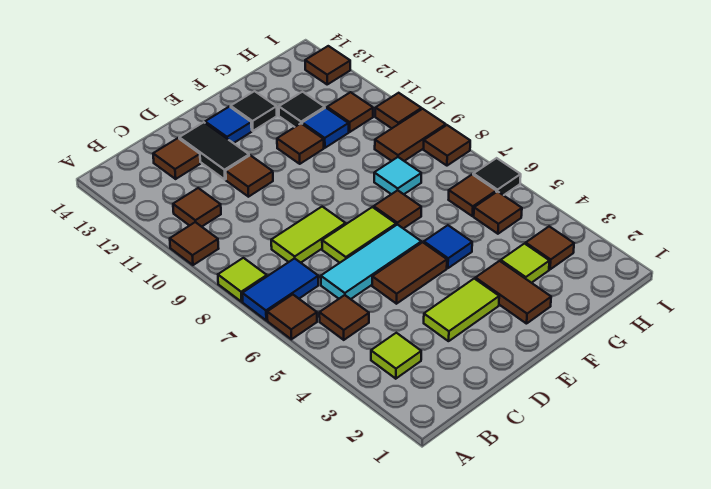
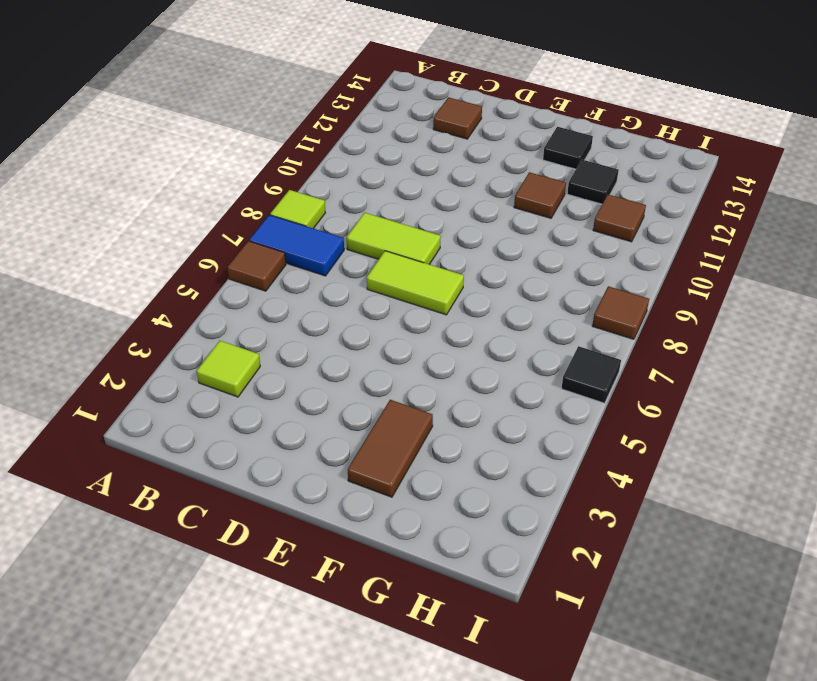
none -> brown tile A10 level 1
none -> brown tile B5 level 1
none -> brown tile B11 level 1
none -> cyan tile C6:E6 level 1

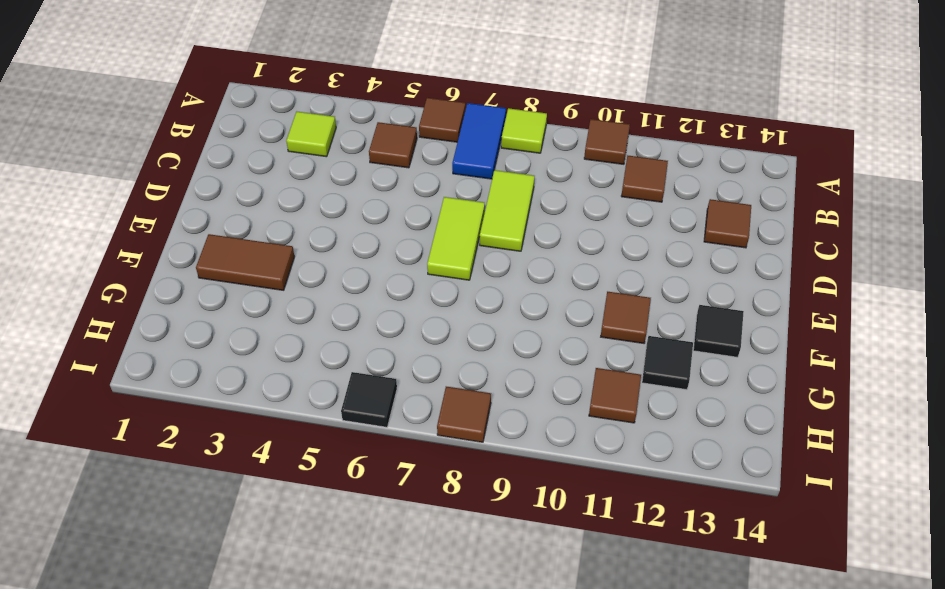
none -> cyan tile C6:E6 level 1
none -> lime tile D3:E3 level 1
none -> brown tile D5:E5 level 1
none -> brown tile D11 level 1

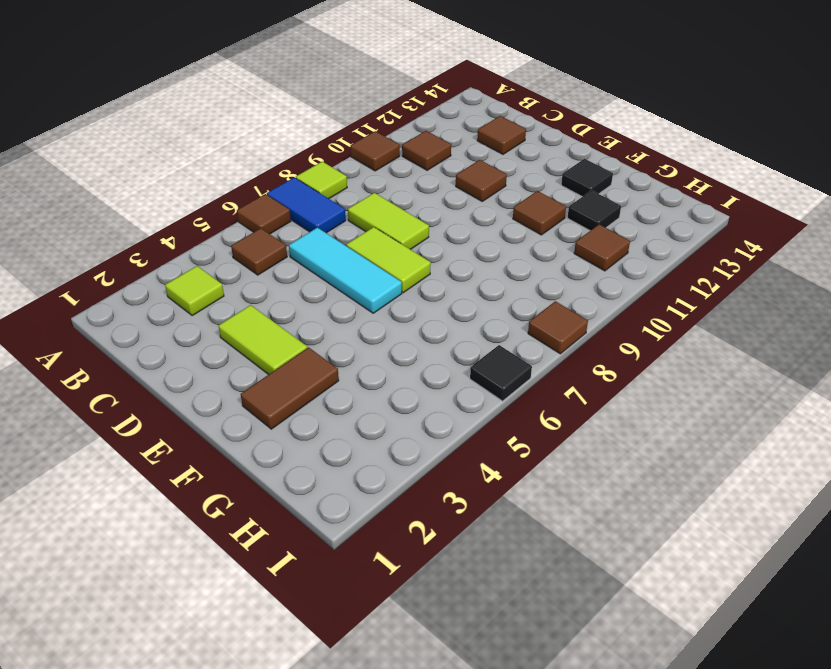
none -> brown tile D5:E5 level 1
none -> black tile D12:D13 level 1
none -> blue tile E13 level 1
none -> blue tile F5 level 1

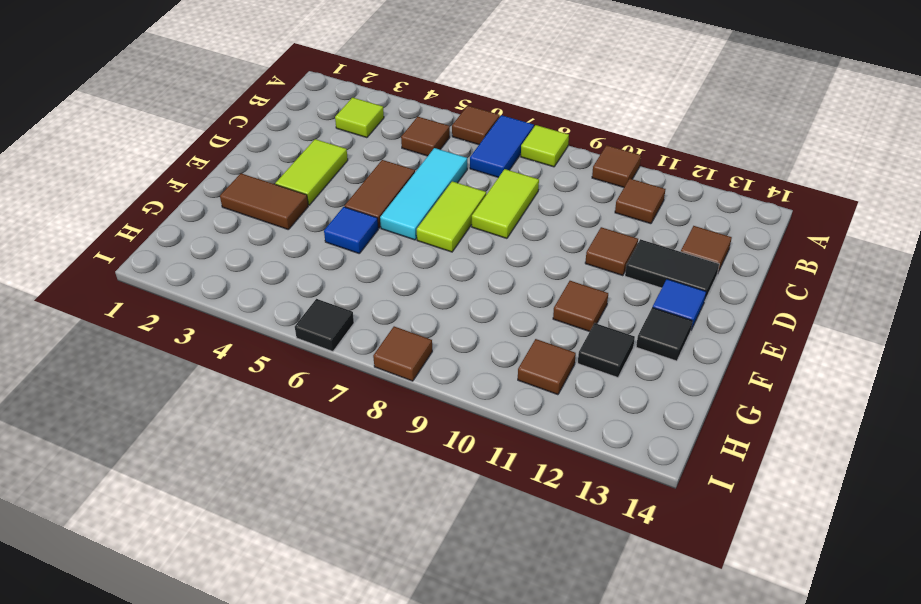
none -> brown tile F7 level 1
none -> lime tile G3 level 1
none -> cyan tile G8 level 1
none -> blue tile G11 level 1

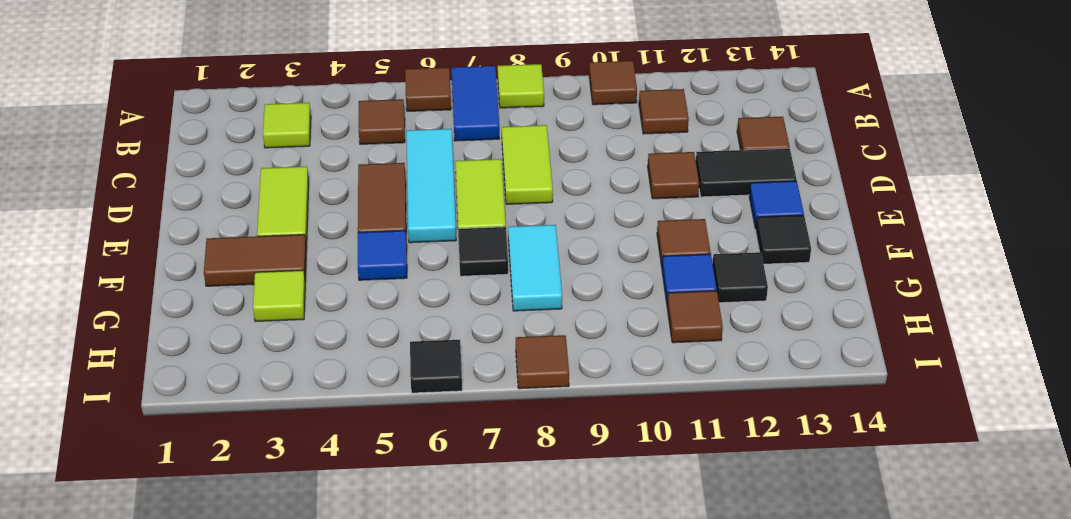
black tile F7 level 1 -> brown tile F7 level 1
cyan tile F8:G8 level 1 -> cyan tile G8 level 1
none -> brown tile H3 level 1
none -> brown tile H5 level 1
none -> brown tile H6 level 1
none -> brown tile H9:I9 level 1

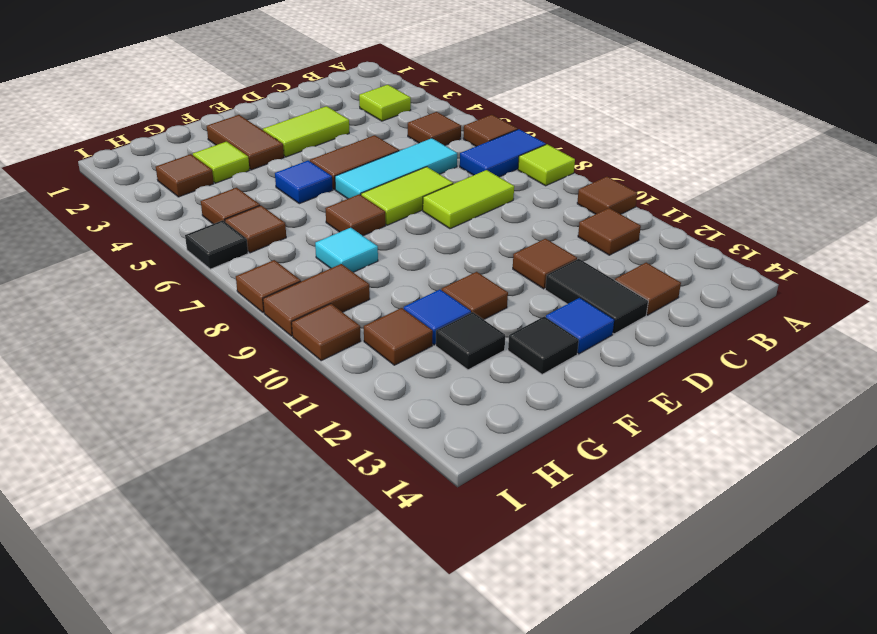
none -> brown tile I13 level 1

